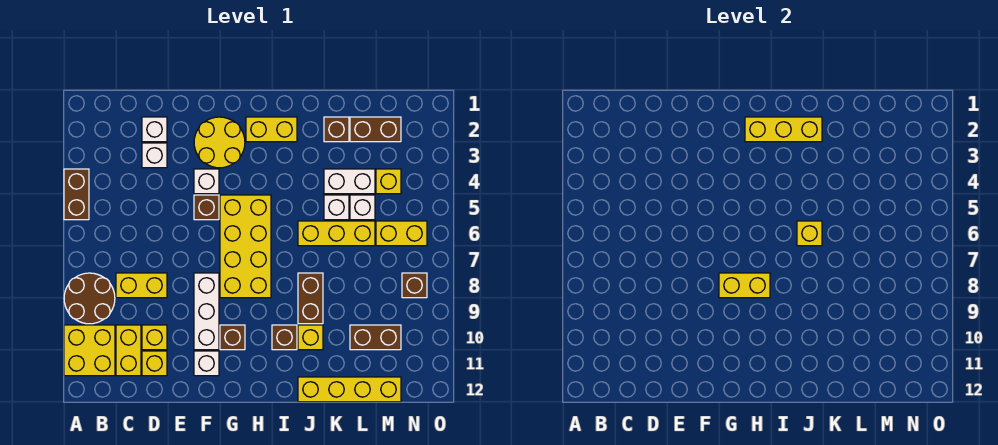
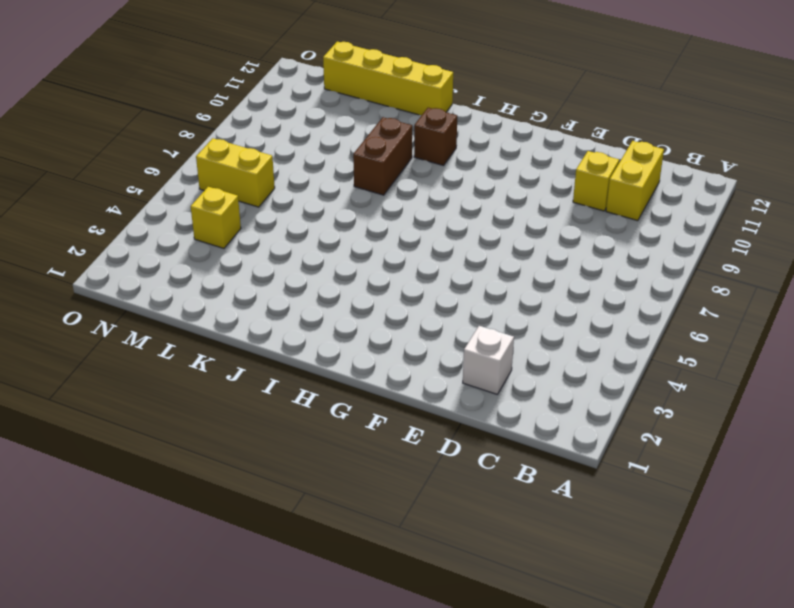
none -> brown brick A4:A5 level 1
none -> brown round brick A8:B9 level 1
none -> yellow brick A10:B11 level 1
none -> yellow brick C8:D8 level 1

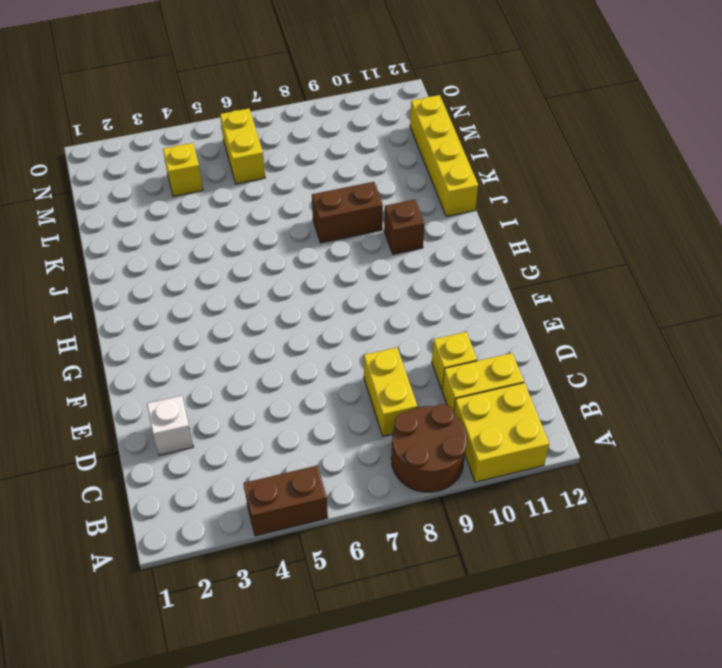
none -> white brick D3 level 1
none -> yellow brick D11 level 1
none -> yellow round brick F2:G3 level 1
none -> white brick F4 level 1

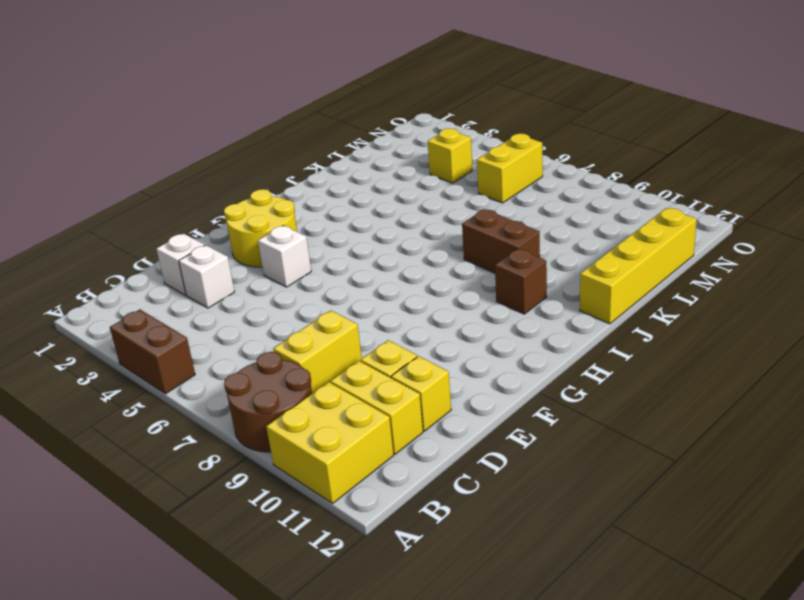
none -> brown brick F5 level 1
none -> white brick F8:F10 level 1
none -> white brick F11 level 1
none -> yellow brick G5:H8 level 1

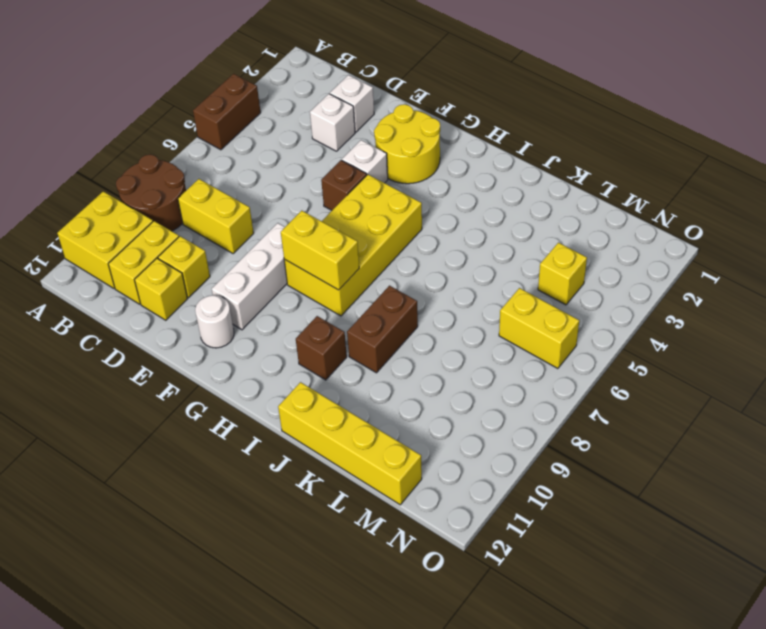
white round brick F11 level 1 -> white brick F11 level 1
none -> brown brick G10 level 1
none -> yellow brick H2:I2 level 1
none -> yellow brick J6:L6 level 1
none -> yellow brick J10 level 1

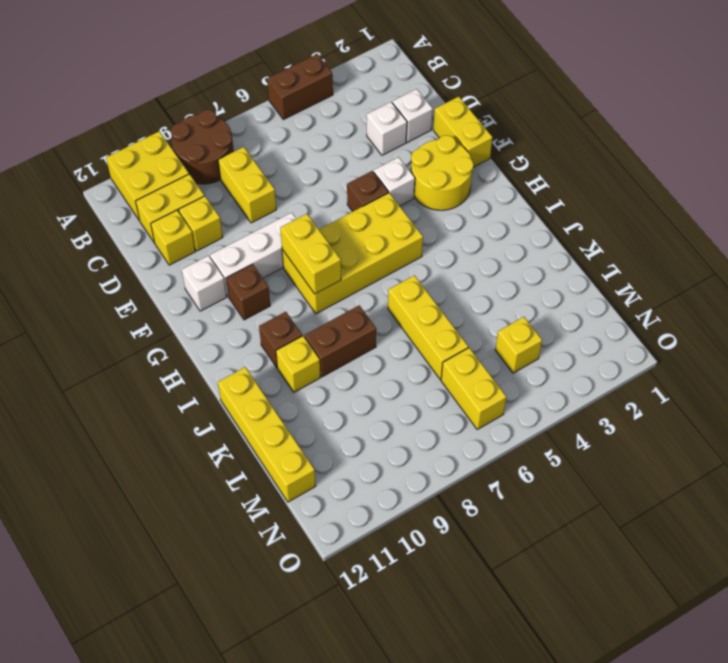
yellow brick E1:F1 level 1 -> yellow brick H2:I2 level 1
none -> brown brick K2 level 1
none -> white brick K4:L4 level 1
none -> white brick K5 level 1
none -> brown brick L2:M2 level 1

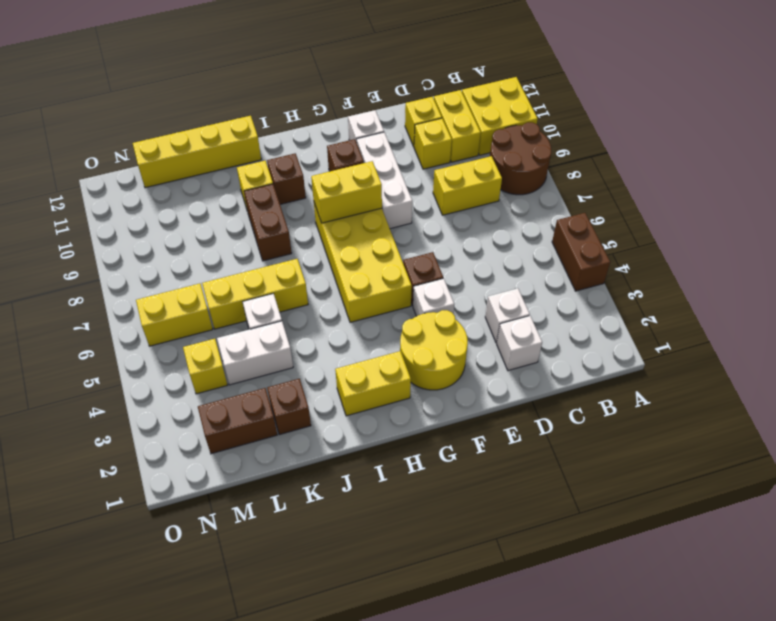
none -> white brick L5 level 1
none -> brown brick L10:M10 level 1
none -> brown brick N8 level 1
none -> yellow brick H2:J2 level 2

